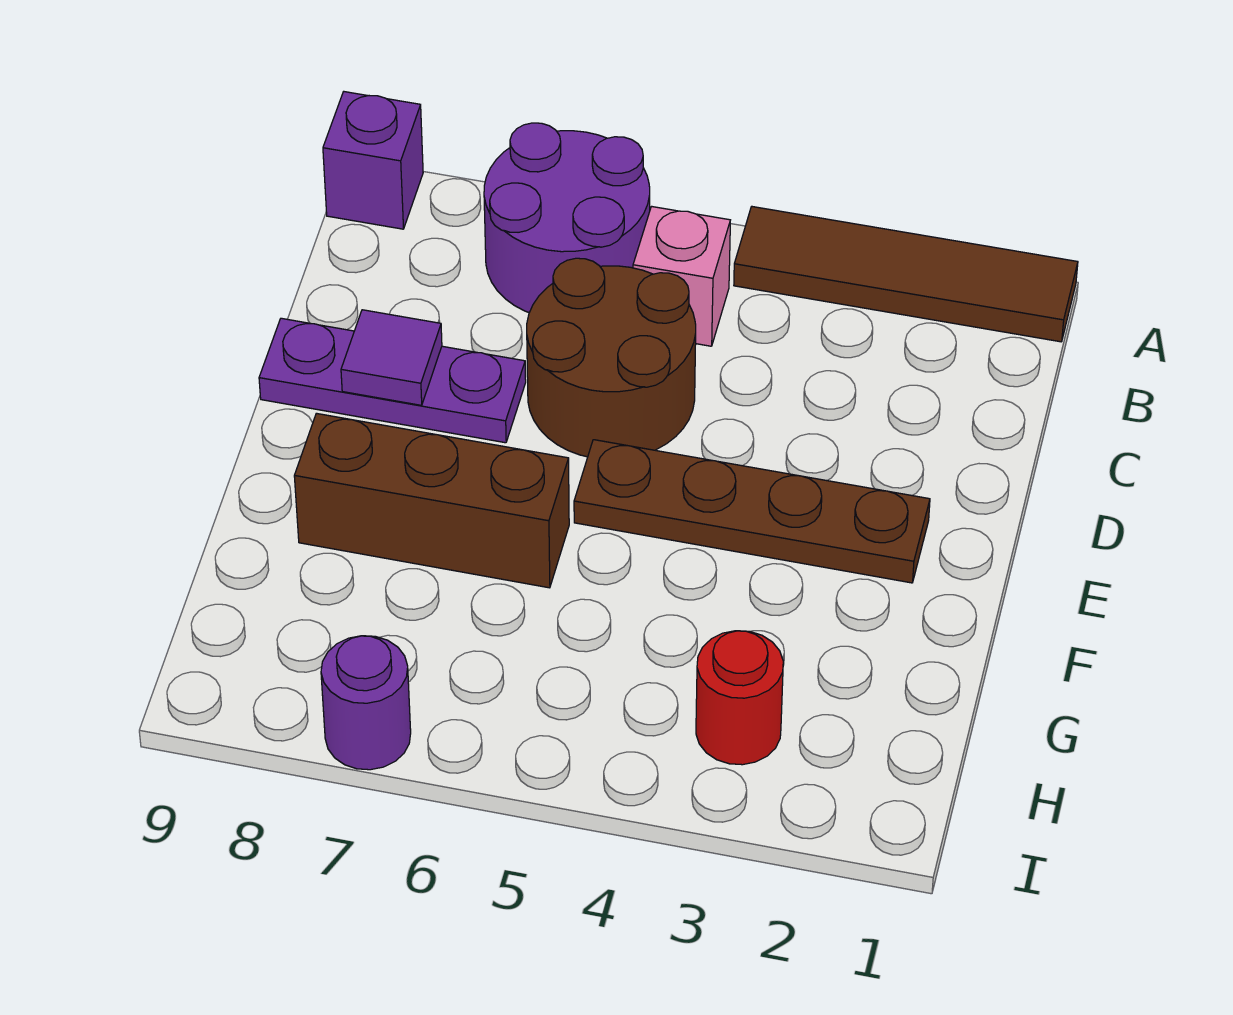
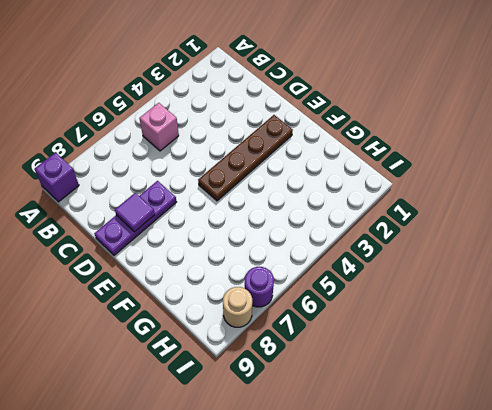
tan round brick I8 level 1 -> none
none -> brown tile A1:A4 level 1
none -> purple round brick A6:B7 level 1

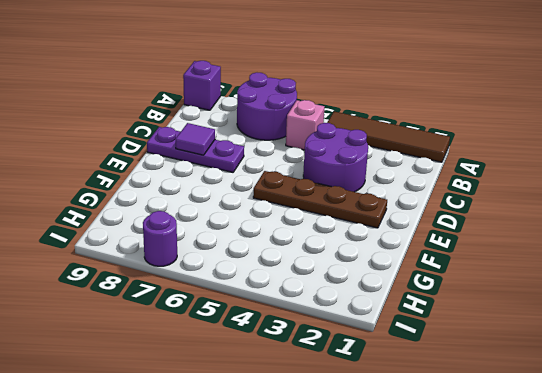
purple round brick C3:D4 level 1 -> none
none -> brown round brick C5:D6 level 1
none -> brown brick F6:F8 level 1

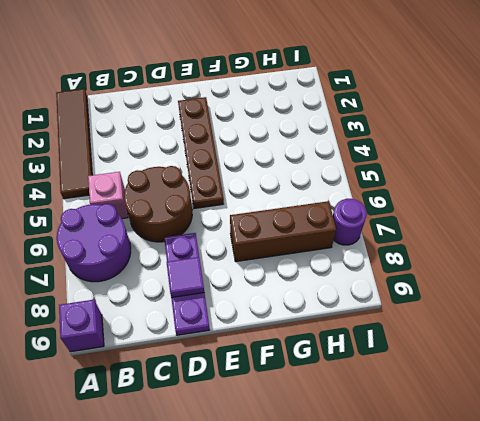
brown brick F7:H7 level 1 -> brown brick F6:F8 level 1
none -> red round brick H3 level 1

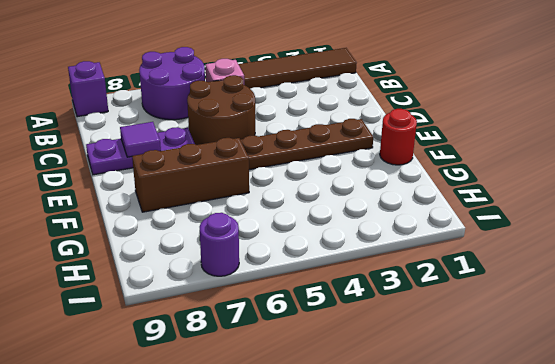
red round brick F1 level 1 -> red round brick H3 level 1

